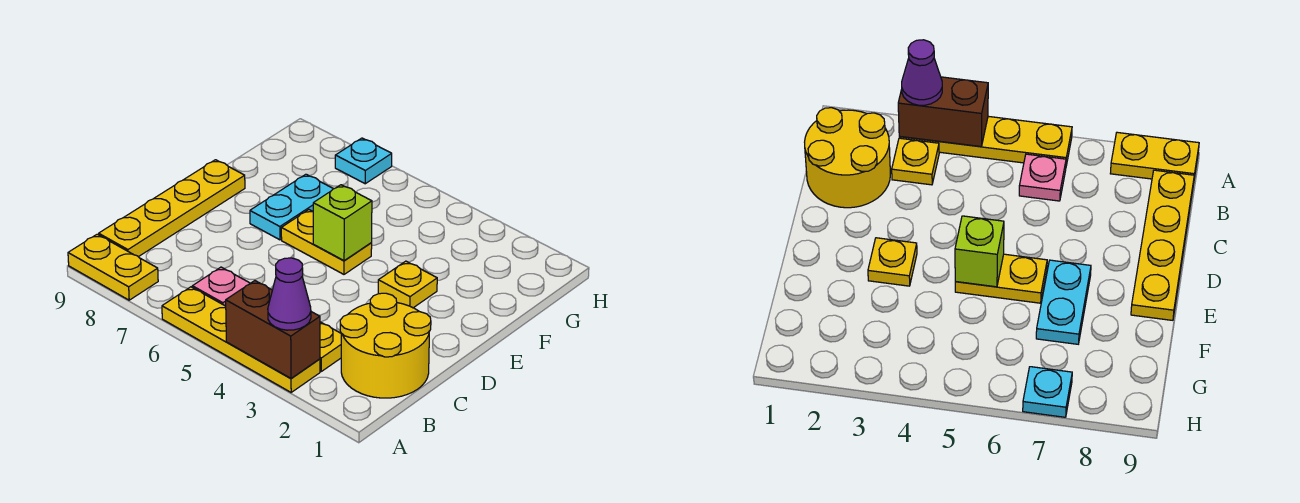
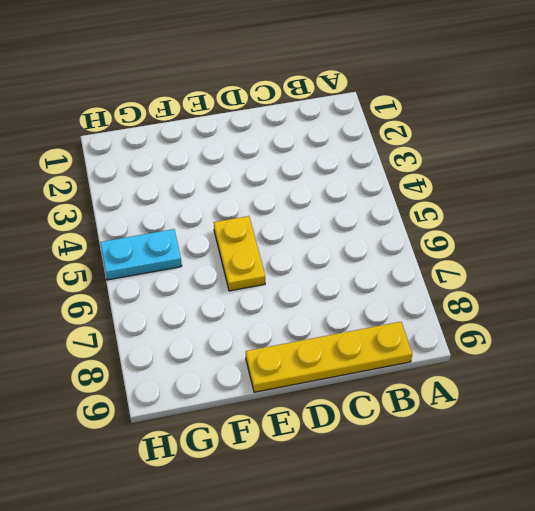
cyan plate G5:H5 level 1 -> cyan plate E7:F7 level 1
none -> yellow plate A3:A6 level 1
none -> yellow plate A8:A9 level 1
none -> yellow round brick B1:C2 level 1

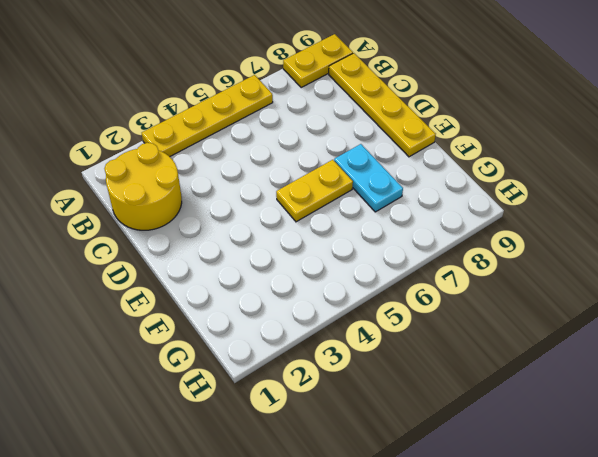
none -> yellow plate B3 level 1
none -> pink plate B6 level 1
none -> yellow plate E3 level 1

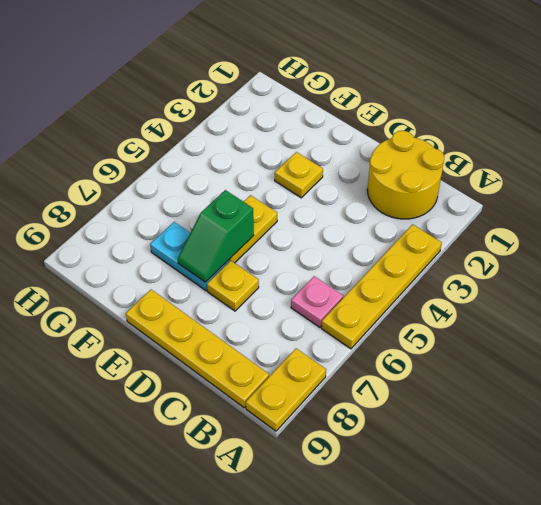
yellow plate D7 level 1 -> yellow plate B3 level 1
green slope E6:E7 level 2 top 6 -> none
none -> cyan plate H7 level 1
none -> brown brick A3:A4 level 2
none -> lime brick E5 level 2

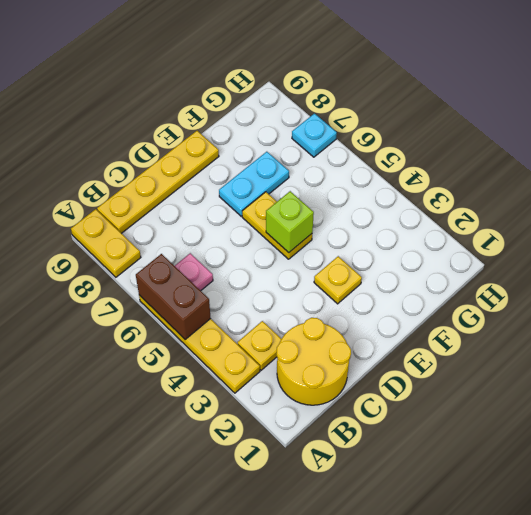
brown brick A5:A6 level 2 -> brown brick A3:A4 level 2
none -> purple cone A3 level 3

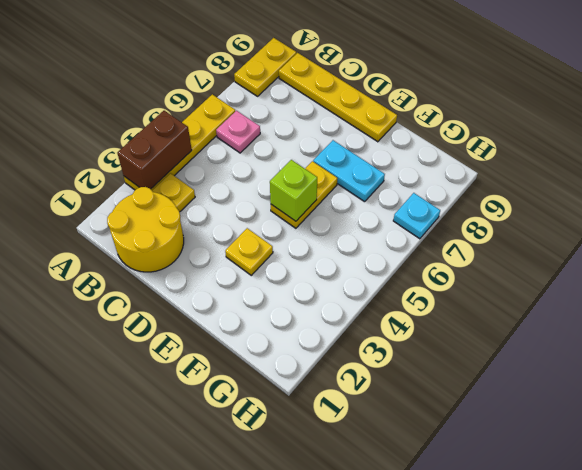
none -> purple cone A3 level 3

